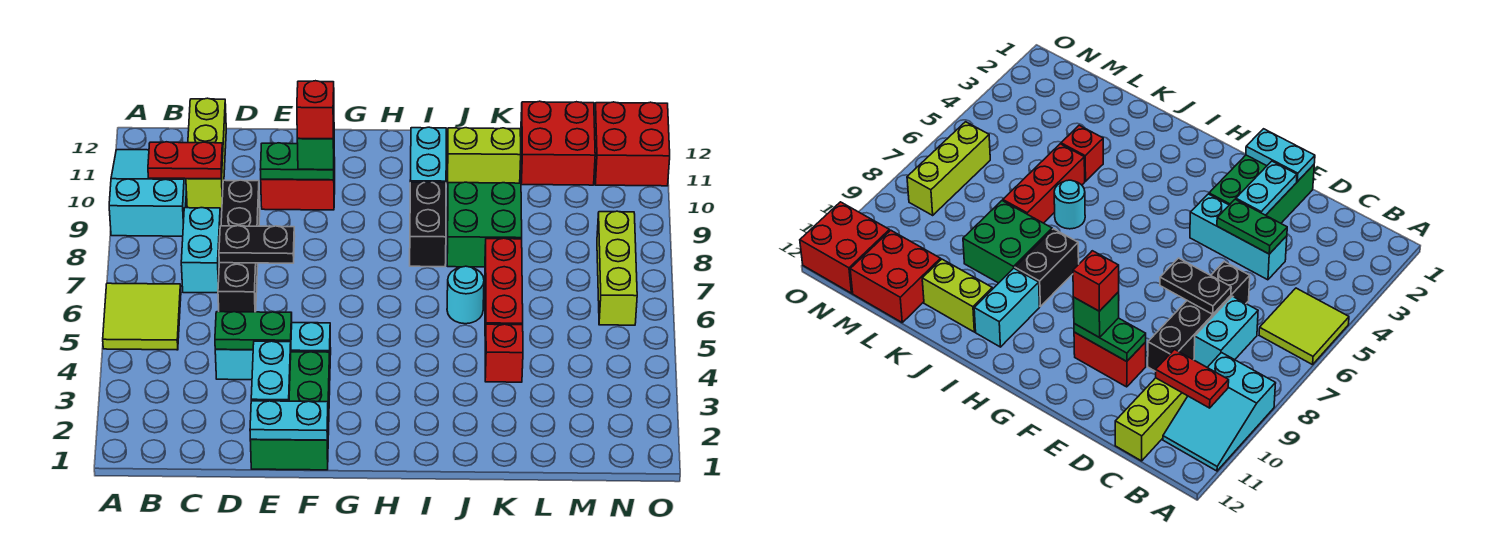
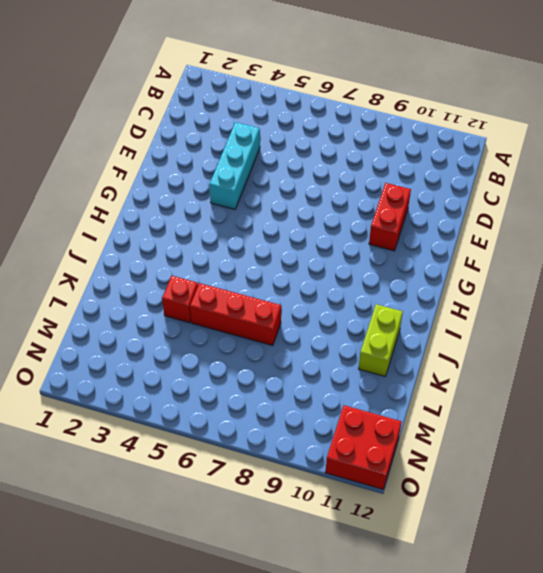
none -> lime tile A5:B6 level 1
none -> cyan slope A9:B11 level 1 top 9
none -> cyan brick C7:C8 level 1

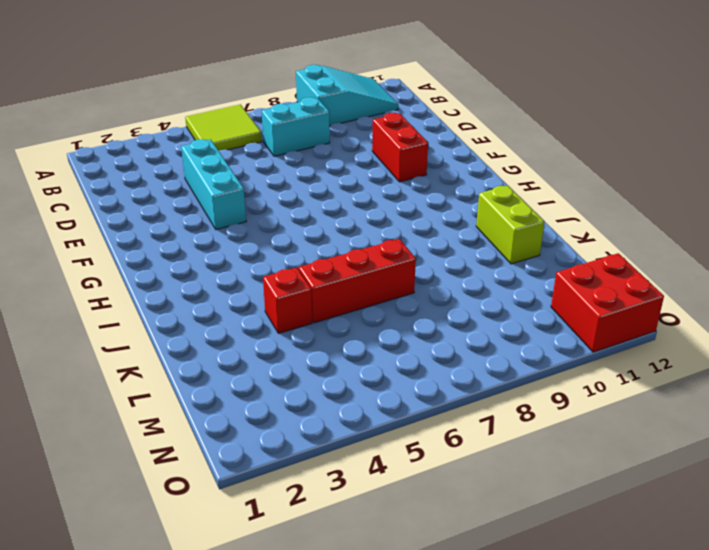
none -> lime brick C10:C12 level 1
none -> black brick D6:D9 level 1
none -> green brick E1:F3 level 1

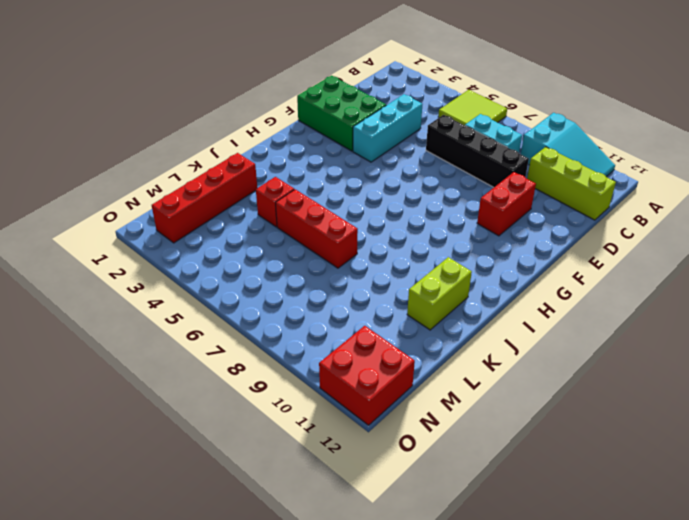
red brick K2:N2 level 1 -> none
none -> black brick I8:I9 level 1
none -> cyan brick I10:I11 level 1
none -> cyan round brick J6 level 1

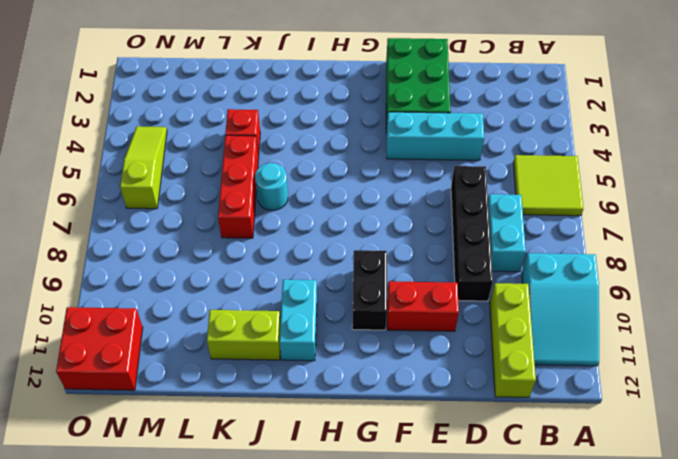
black brick G9:G10 level 1 -> black brick I8:I9 level 1
lime slope N4:N6 level 1 top 6 -> lime brick N6:N8 level 1
none -> green brick J8:K9 level 1
none -> red brick L11:M12 level 1
none -> red plate B10:C10 level 2

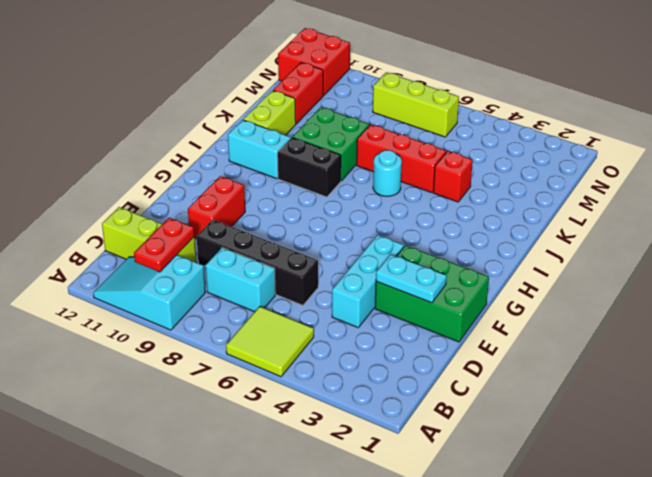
red brick L11:M11 level 1 -> red brick L11:M12 level 1
none -> green plate D4:E4 level 2
none -> black plate D7:E7 level 2
none -> cyan plate E1:F1 level 2

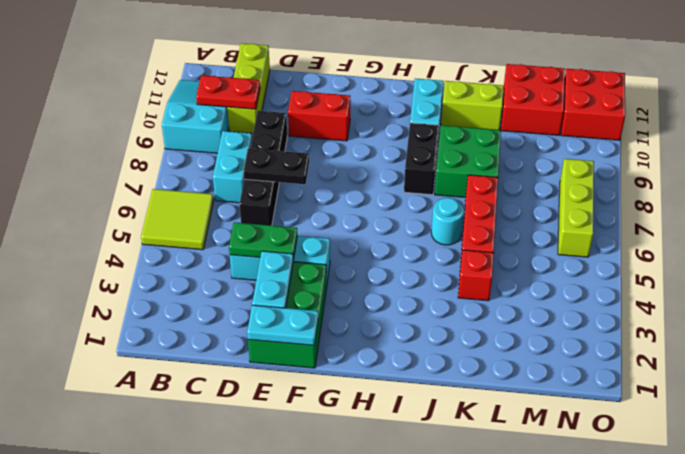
none -> green plate E10:F10 level 2
none -> green brick F10 level 3
none -> red brick F10 level 4

